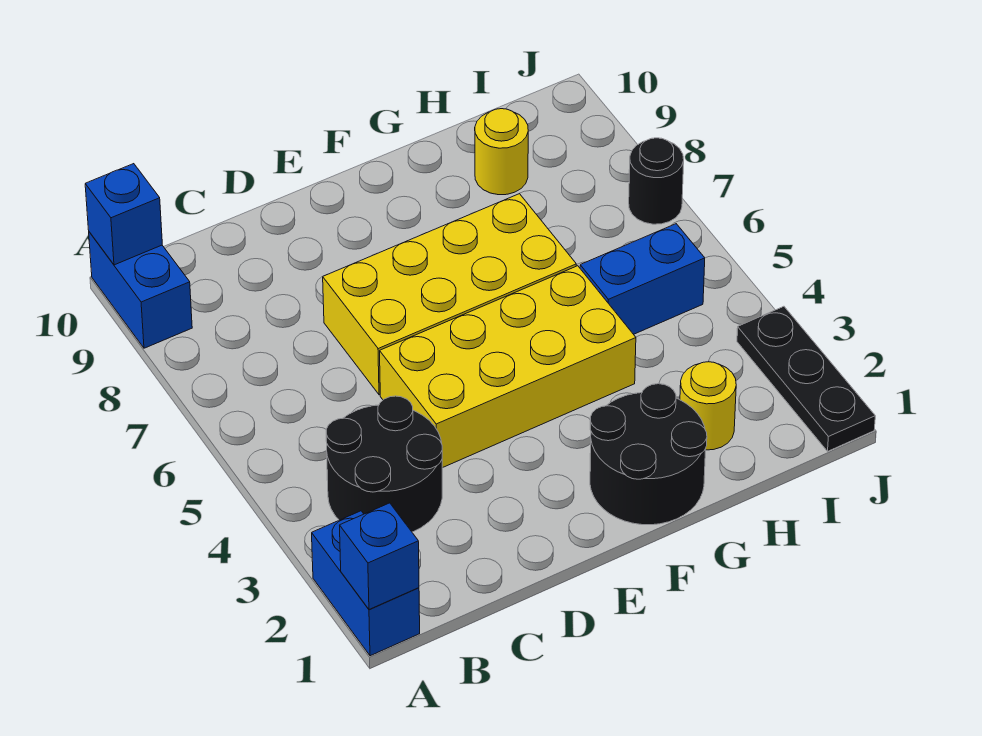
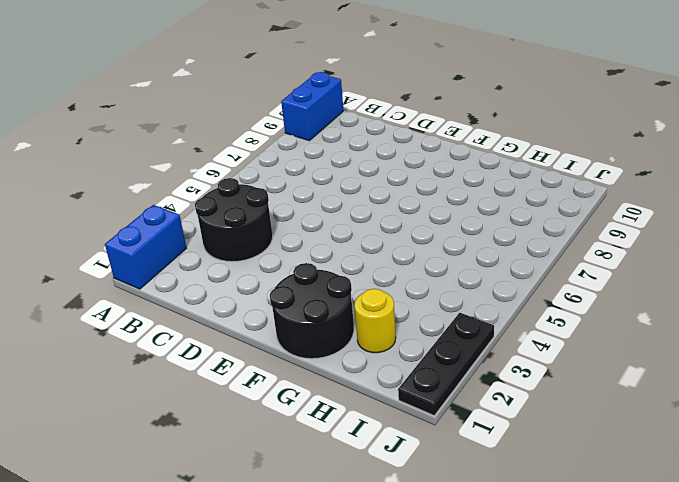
none -> yellow brick D4:G5 level 1
none -> yellow brick D6:G7 level 1
none -> blue brick H5:I5 level 1

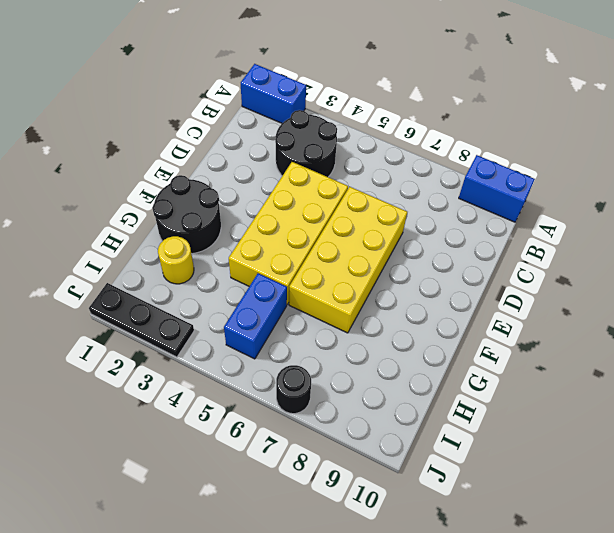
none -> yellow round brick H9 level 1
none -> blue brick A1 level 2
none -> blue brick A10 level 2

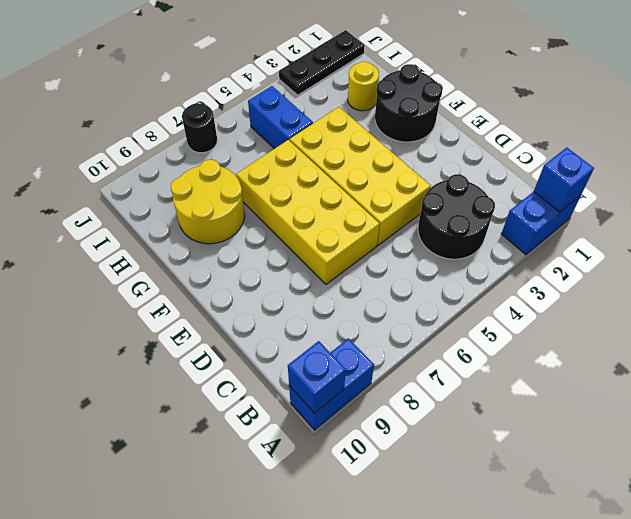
yellow round brick G8:H9 level 1 -> yellow round brick H9 level 1

